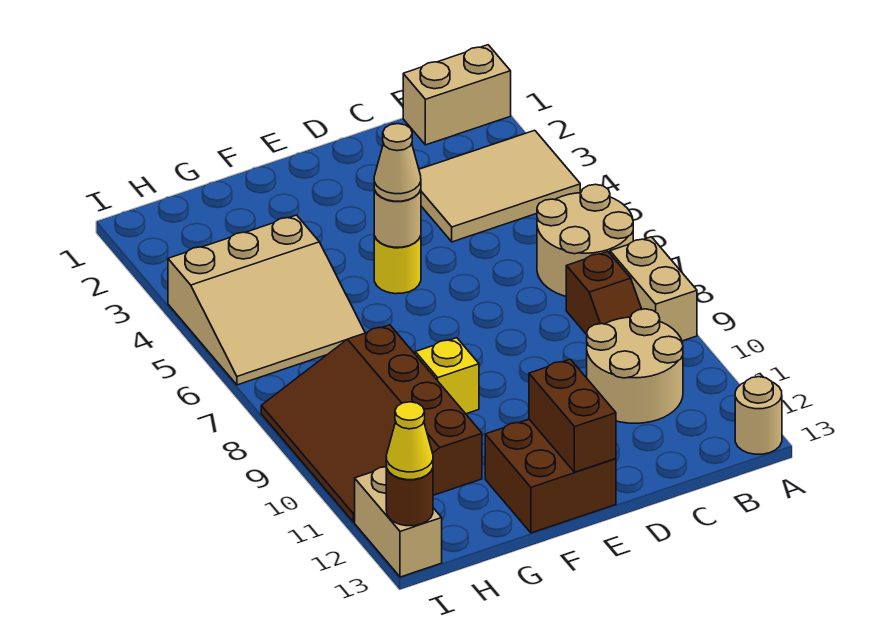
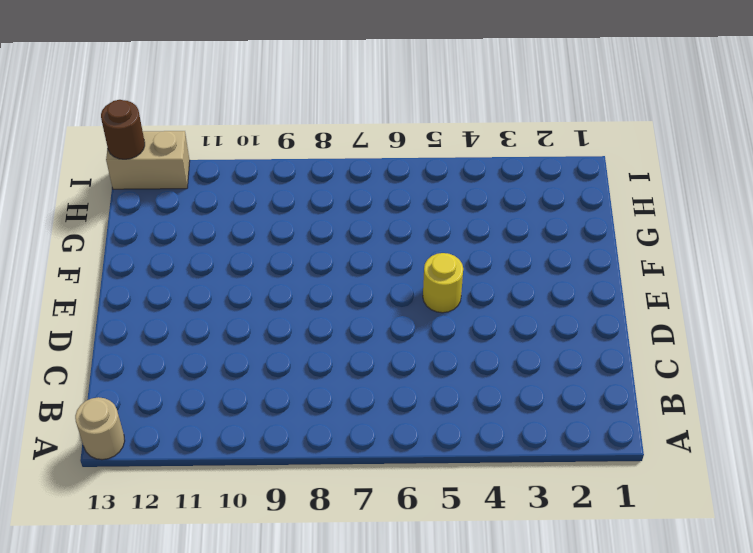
none -> tan brick A1:B1 level 1
none -> tan tile A3:C4 level 1
none -> tan round brick A6:B7 level 1

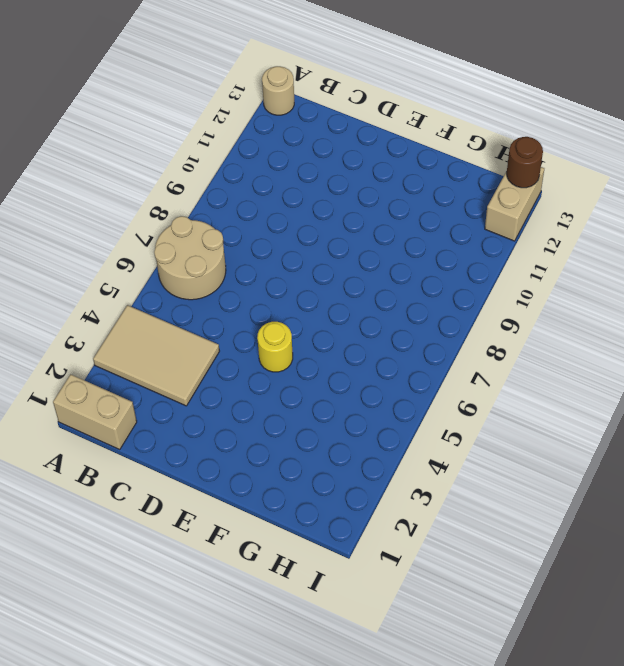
none -> tan brick A8:A9 level 1
none -> brown slope B8:B9 level 1 top 8
none -> tan round brick B10:C11 level 1

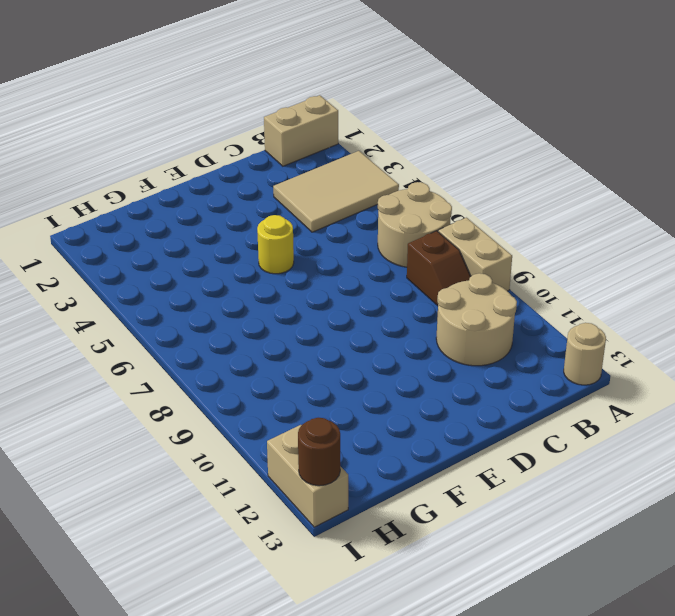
none -> brown brick E12:F13 level 1
none -> yellow brick F9 level 1
none -> tan slope G4:I6 level 1 top 4

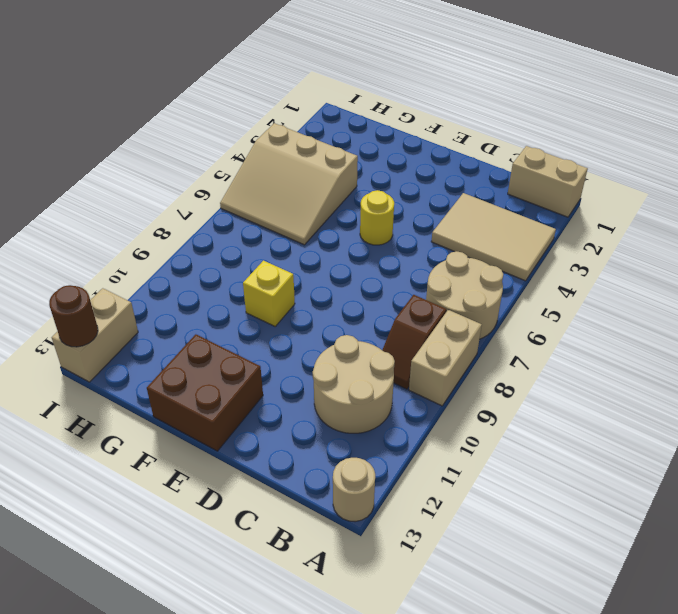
none -> brown slope G8:I11 level 1 top G
none -> tan round brick E5 level 2
none -> brown brick E12:E13 level 2

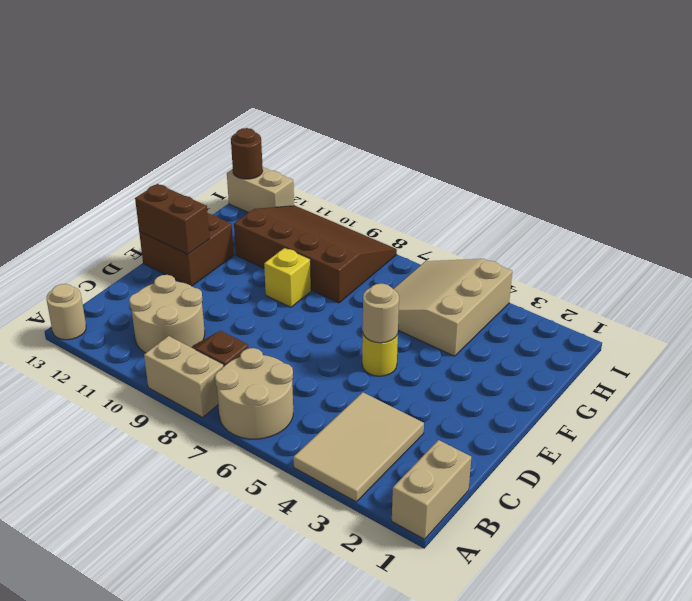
none -> tan cone E5 level 3
none -> yellow cone I13 level 3

